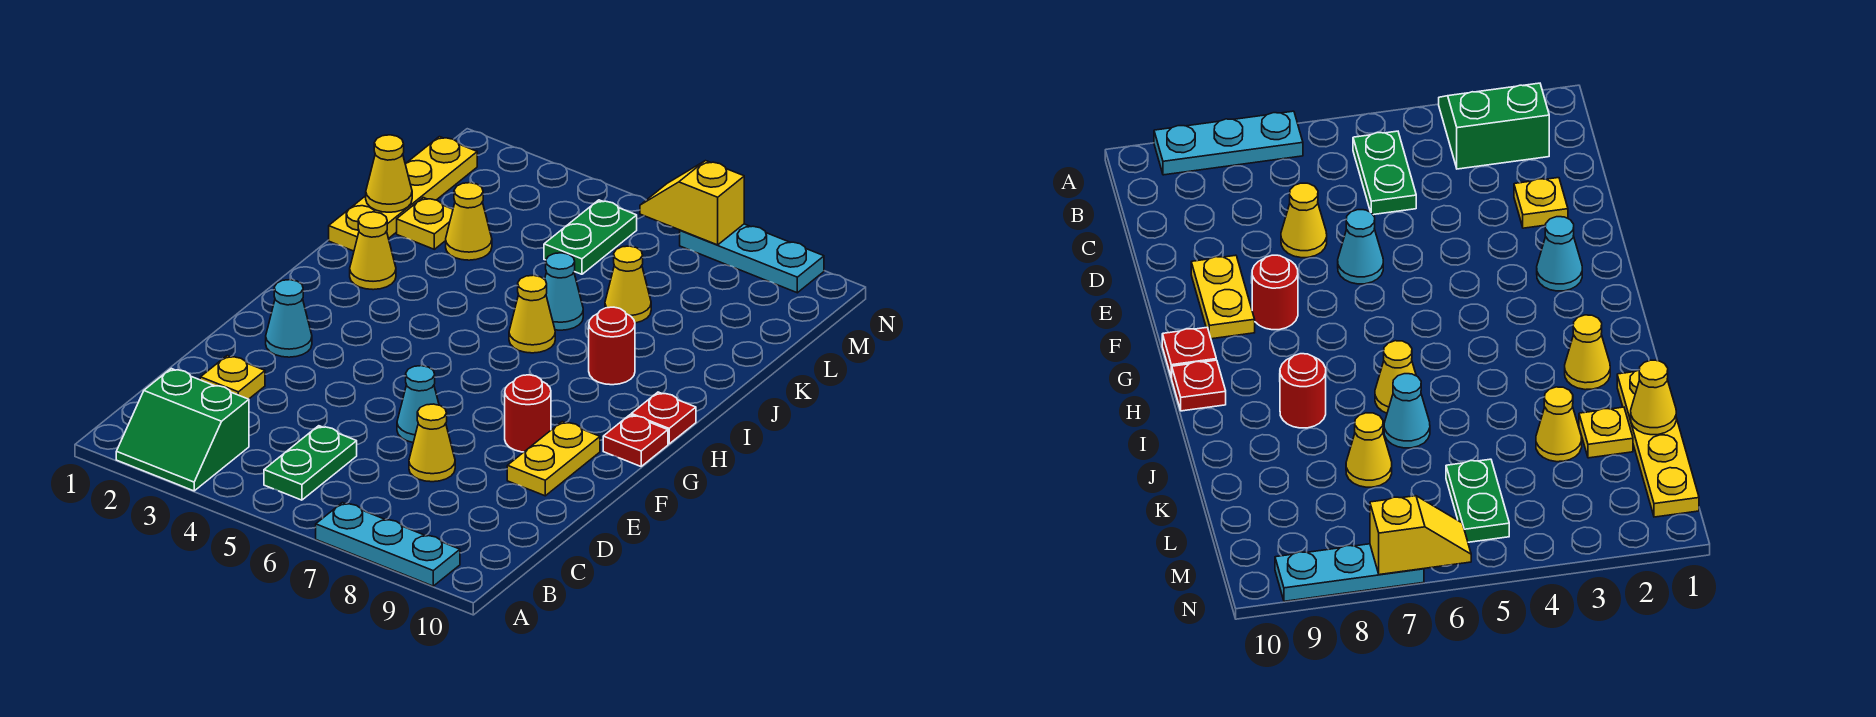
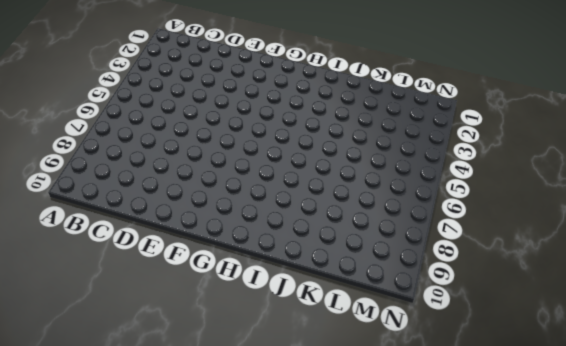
none -> green slope A2:B3 level 1 top B
none -> cyan plate A7:A9 level 1
none -> green plate B5:C5 level 1

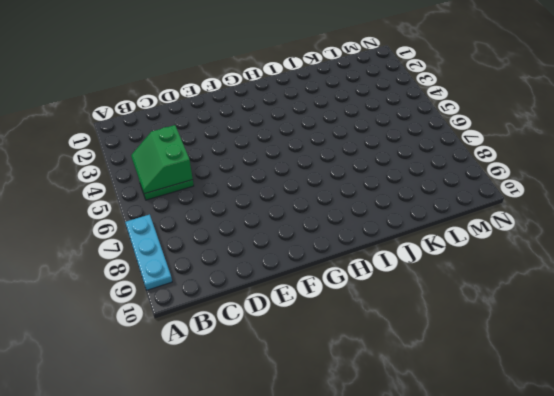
green slope B4:C5 level 2 top C -> green slope A2:B3 level 1 top B
none -> yellow plate D2 level 1
none -> yellow cone D7 level 1
none -> cyan cone E6 level 1

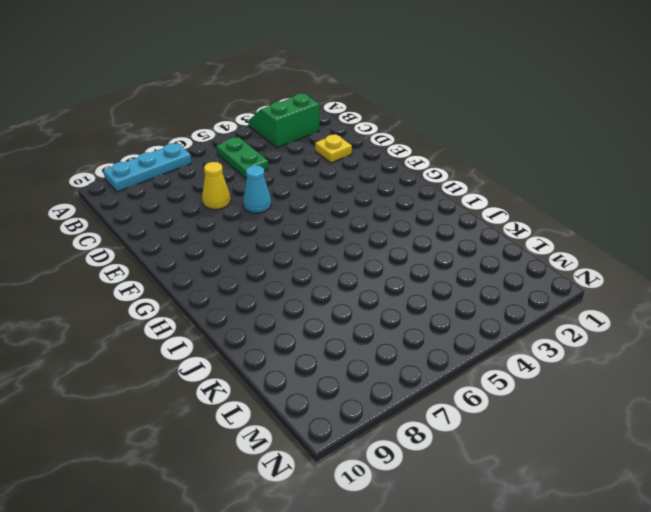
none -> yellow plate E9:F9 level 1
none -> cyan cone F2 level 1
none -> red round brick F8 level 1

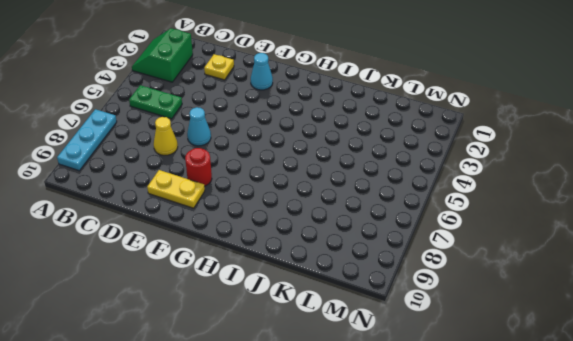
none -> red plate G10 level 1
none -> red plate H10 level 1
none -> yellow cone I2 level 1

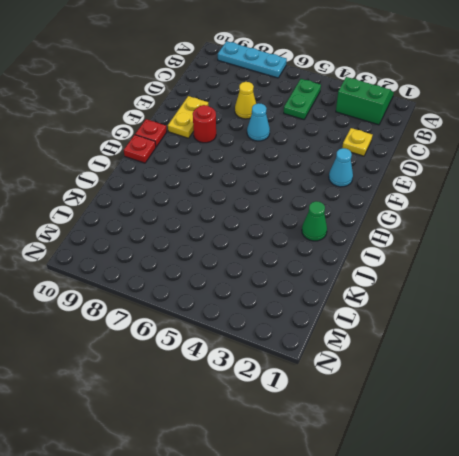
green cone I2 level 1 -> yellow cone I2 level 1
none -> yellow cone I6 level 1
none -> red round brick I8 level 1
none -> yellow plate J1:M1 level 1

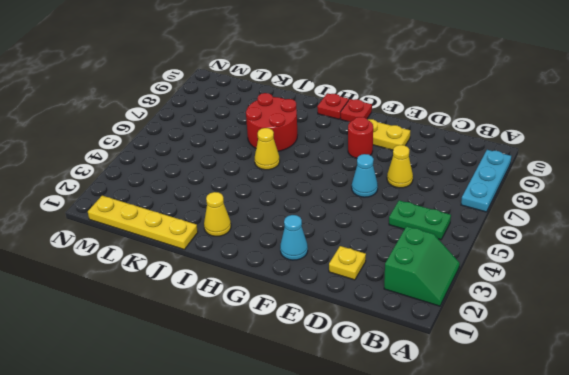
red round brick I7:J8 level 1 -> red round brick I8 level 1
none -> cyan cone J6 level 1
none -> yellow plate K2 level 1
none -> yellow cone K3 level 1

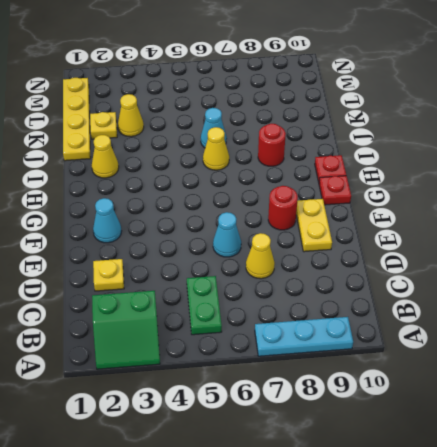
none -> yellow cone K7 level 1
none -> green plate L5:M5 level 1
none -> cyan plate N7:N9 level 1

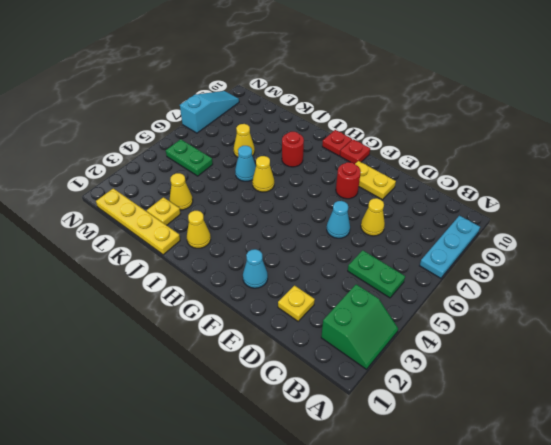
cyan slope N7:N9 level 1 top 7 -> cyan plate N7:N9 level 1
none -> yellow cone K1 level 2
none -> yellow slope N6:N7 level 2 top 7

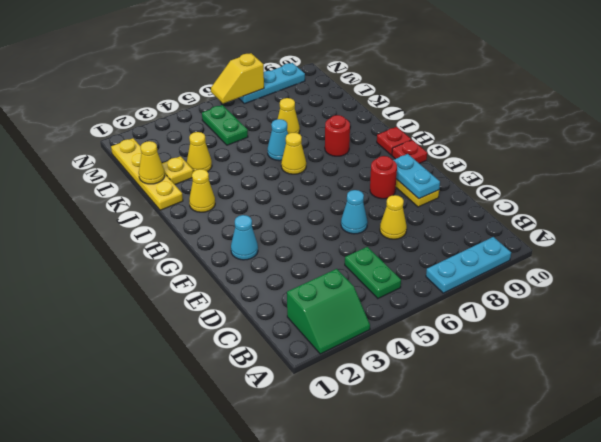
cyan plate E9:F9 level 2 -> none
none -> yellow plate D2 level 1

